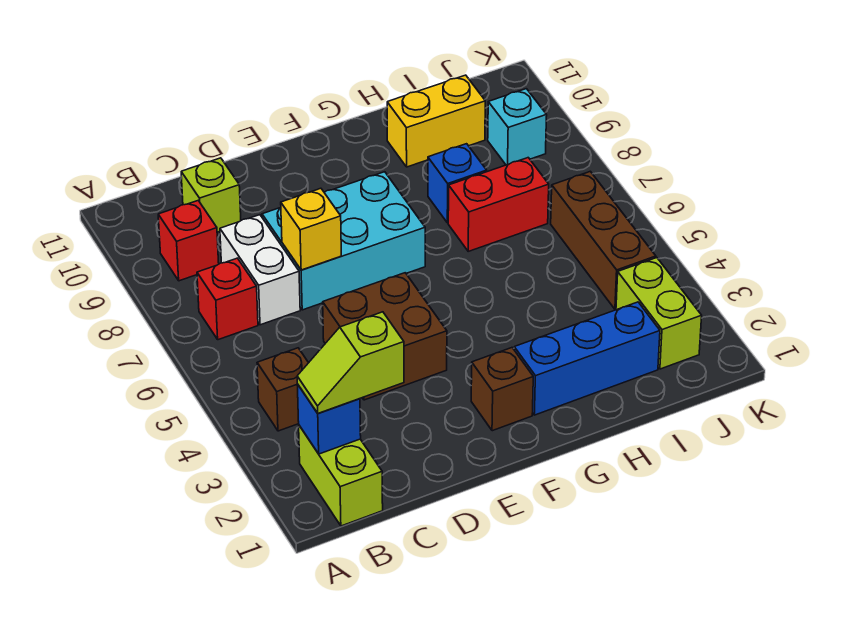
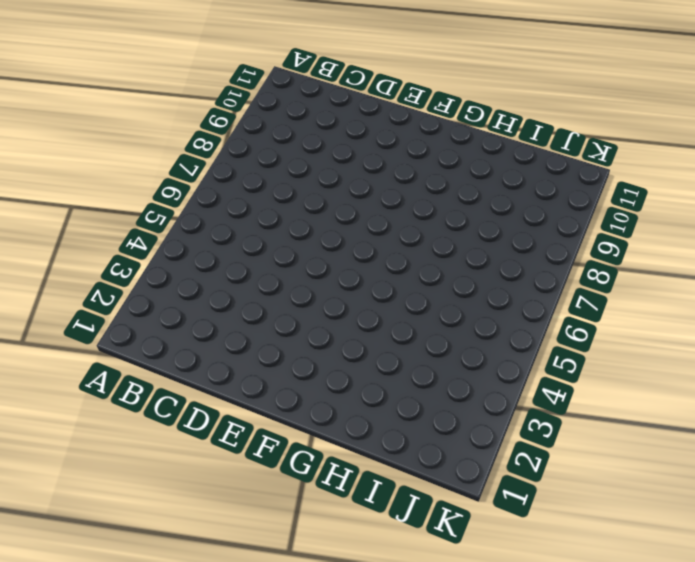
none -> lime brick B1:B2 level 1
none -> brown brick B4 level 1
none -> red brick B7 level 1

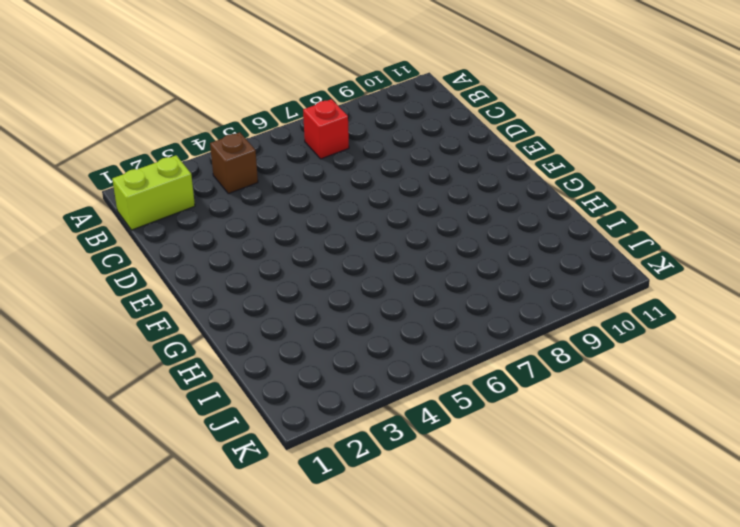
none -> red brick B9 level 1
none -> white brick C7:C8 level 1
none -> lime brick C10 level 1

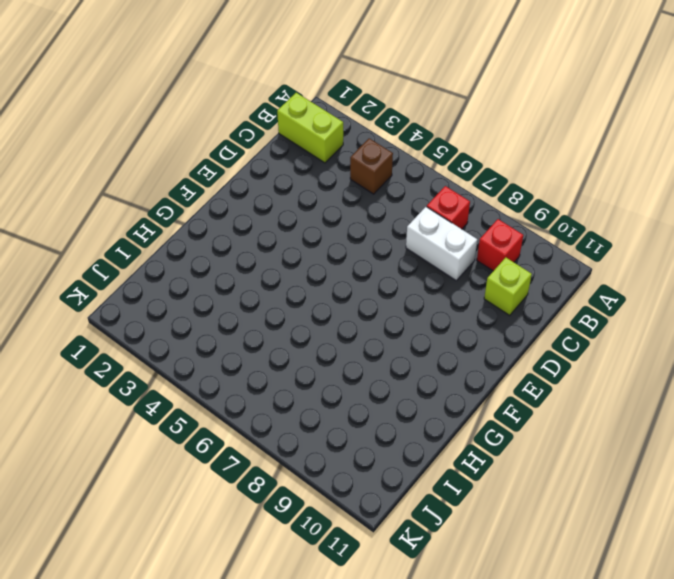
none -> brown brick D4:E5 level 1
none -> cyan brick D7:F8 level 1
none -> brown brick F2 level 1

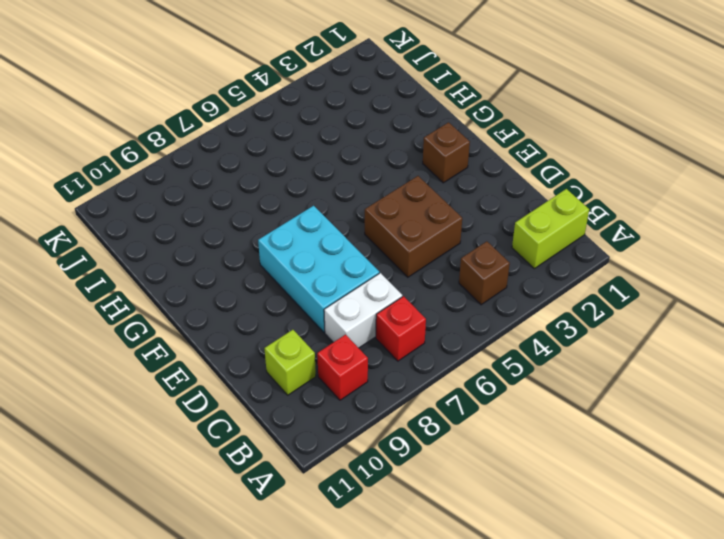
none -> blue brick G2:I2 level 1
none -> red brick H7:I7 level 1
none -> blue brick H8 level 1

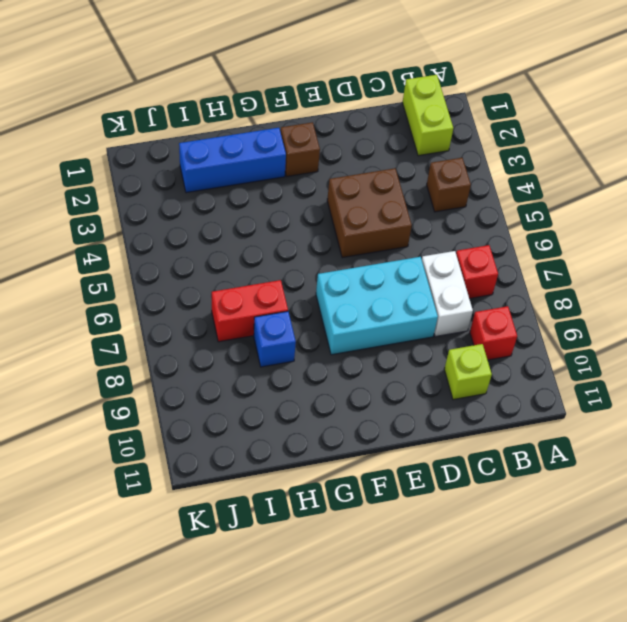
none -> yellow brick H10:I10 level 1
none -> lime brick J2:J3 level 1
none -> brown brick J4:J6 level 1

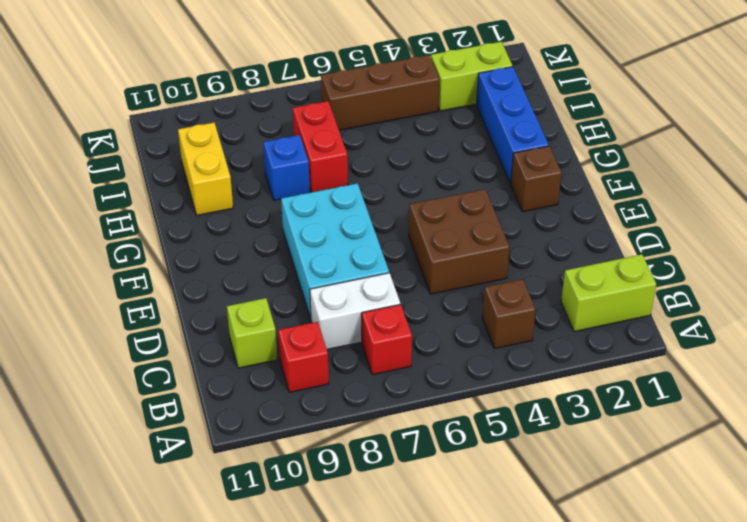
none -> cyan brick J9 level 1
none -> blue brick B2 level 2
none -> yellow brick D7 level 2

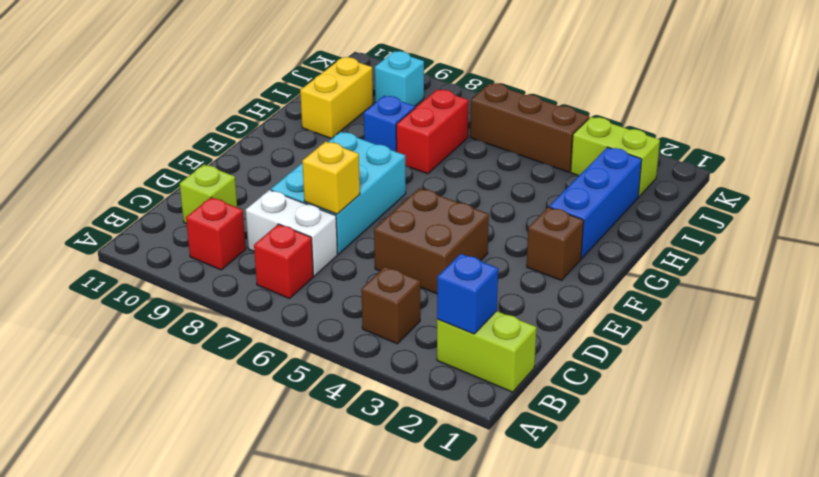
none -> lime slope B2:C2 level 3 top C

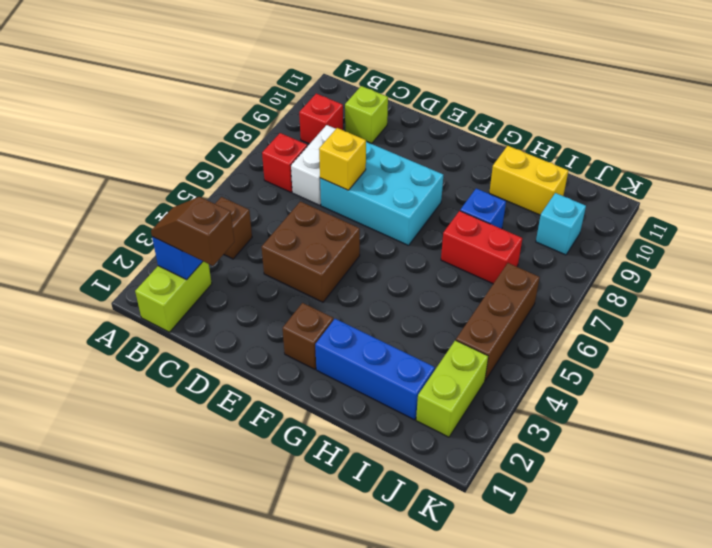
brown slope B2:C2 level 3 top C -> lime slope B2:C2 level 3 top C

